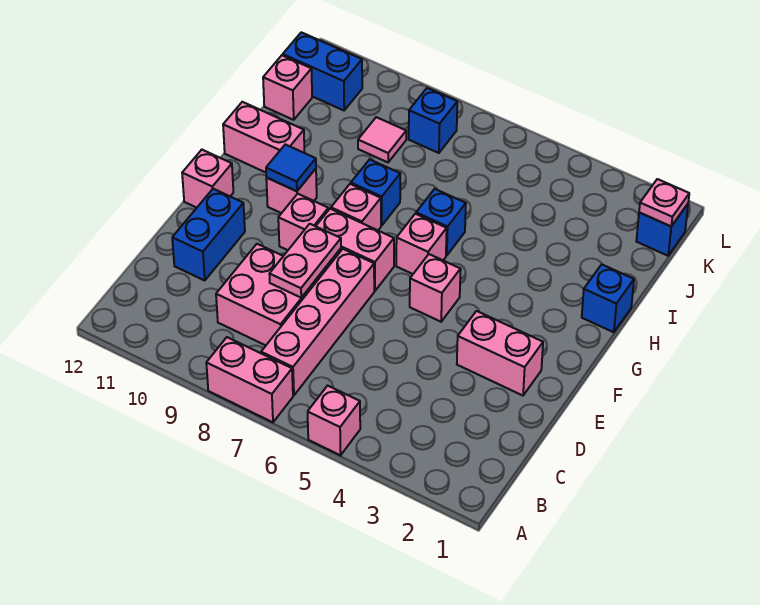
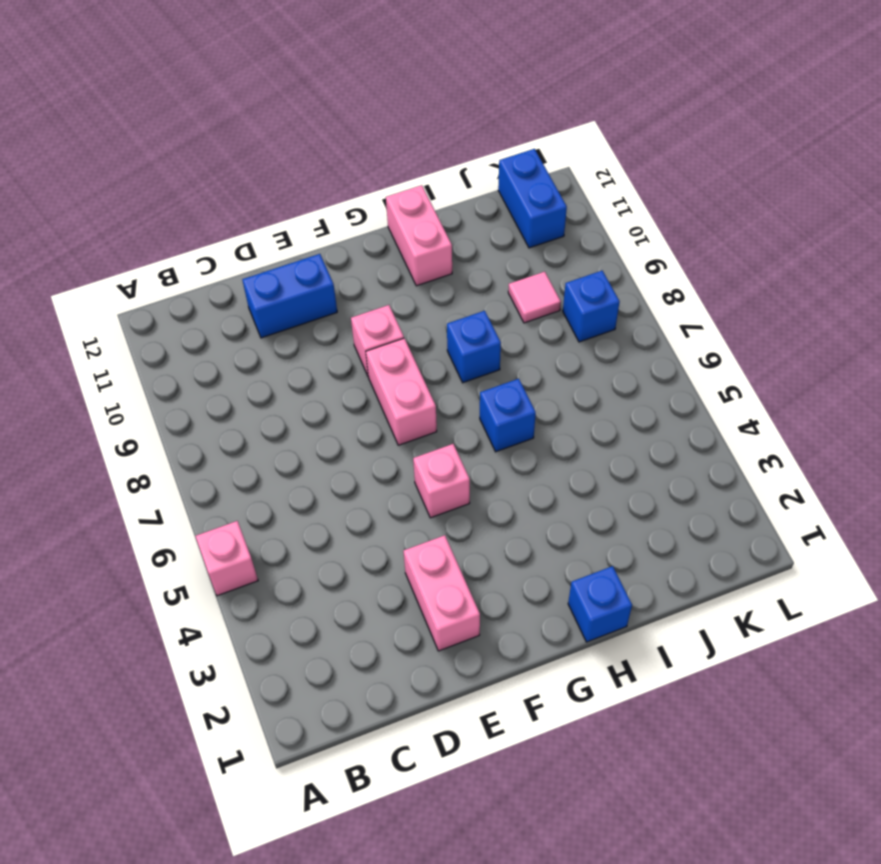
none -> pink brick A7:A8 level 1
none -> pink brick B7:E7 level 1
none -> pink brick C8:D9 level 1

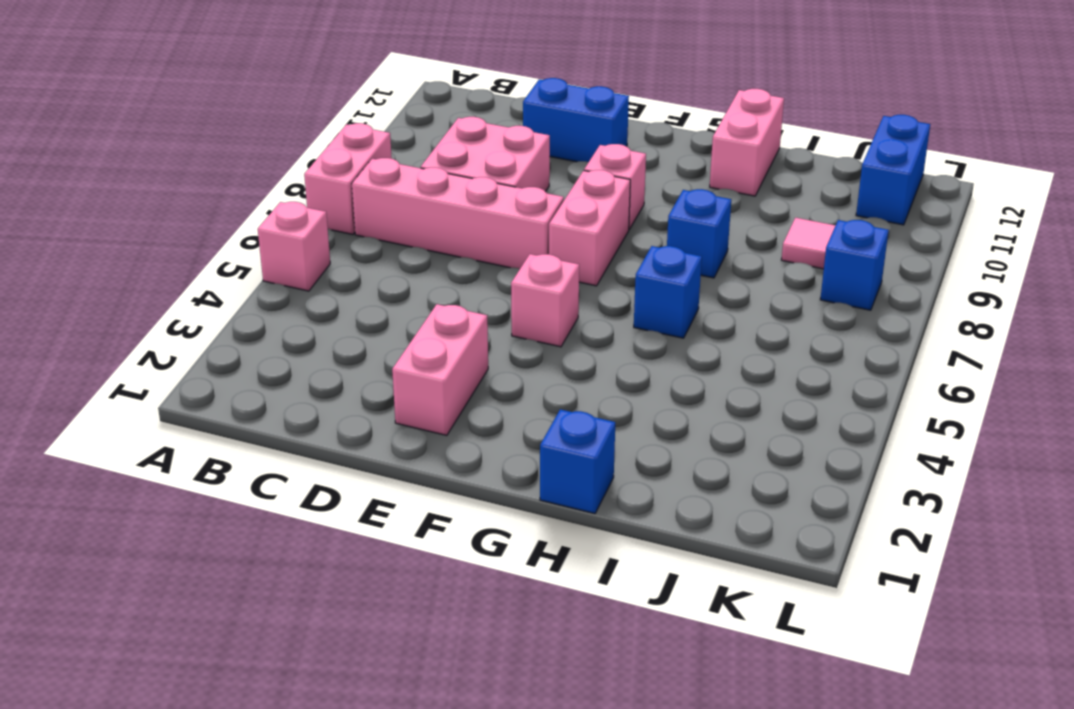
none -> pink brick F12 level 1
none -> pink brick G6 level 1
none -> pink brick G8 level 1

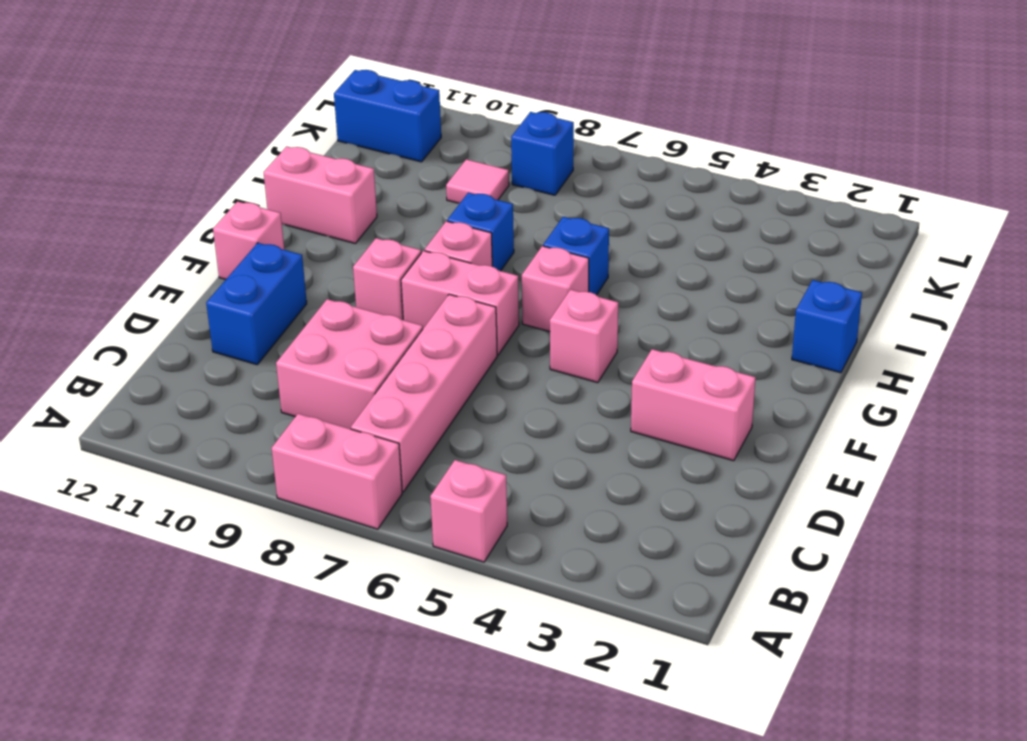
none -> pink brick G10 level 1
none -> pink brick J12 level 1
none -> blue brick K1 level 1

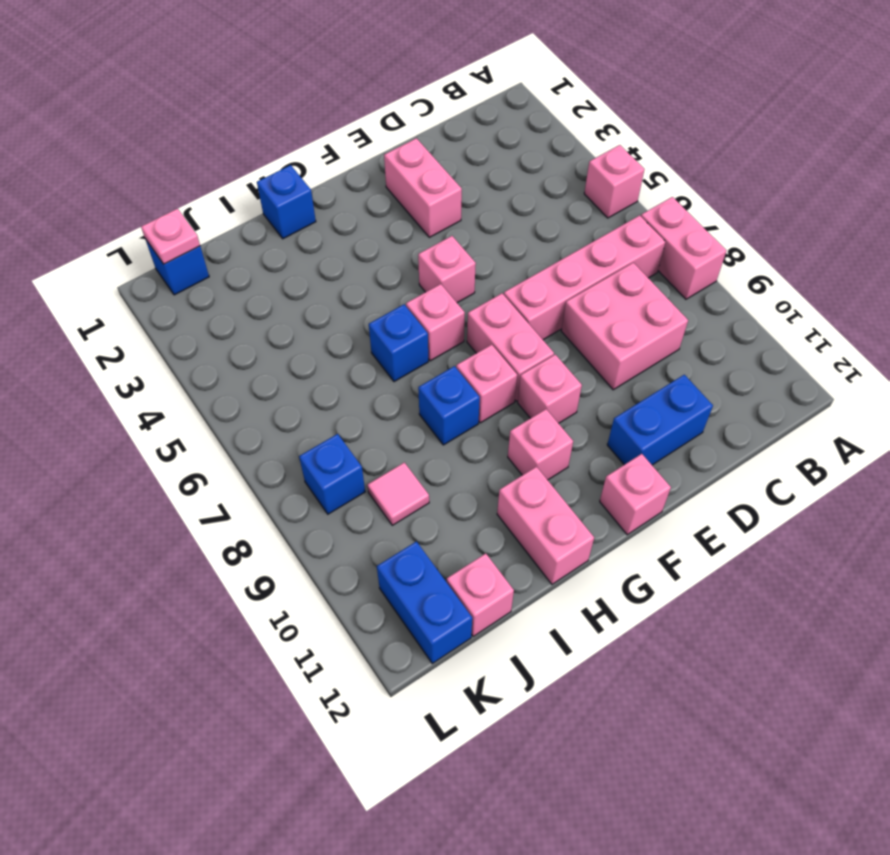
none -> pink plate D8:E8 level 2
none -> blue tile G10 level 2

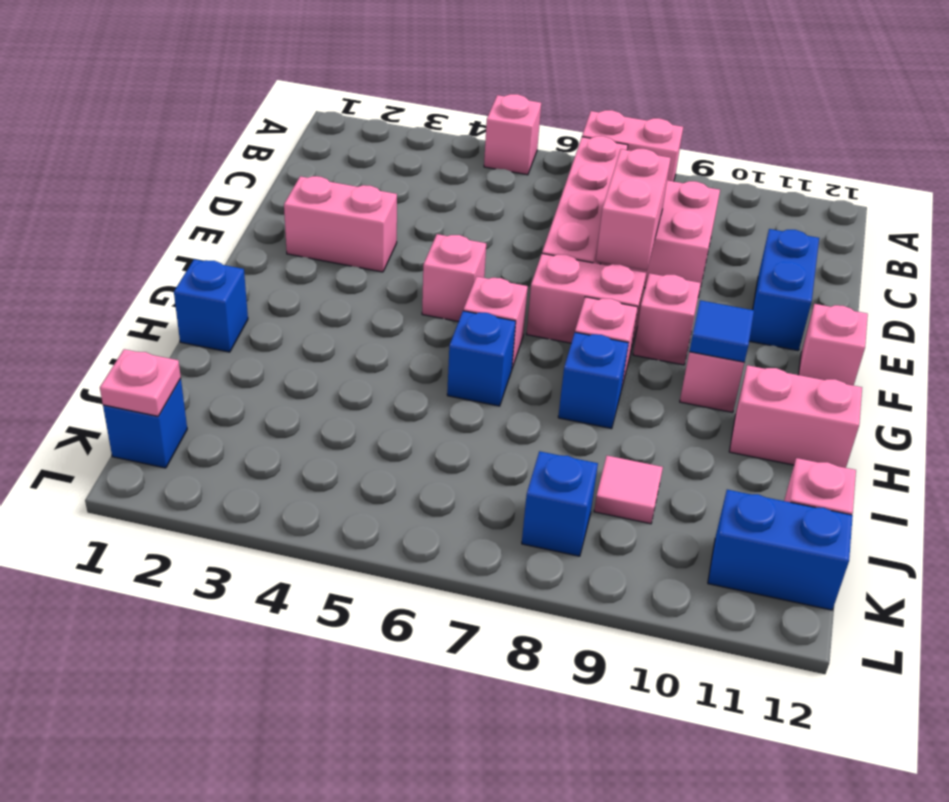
pink brick D8:E8 level 2 -> pink plate D8:E8 level 2

